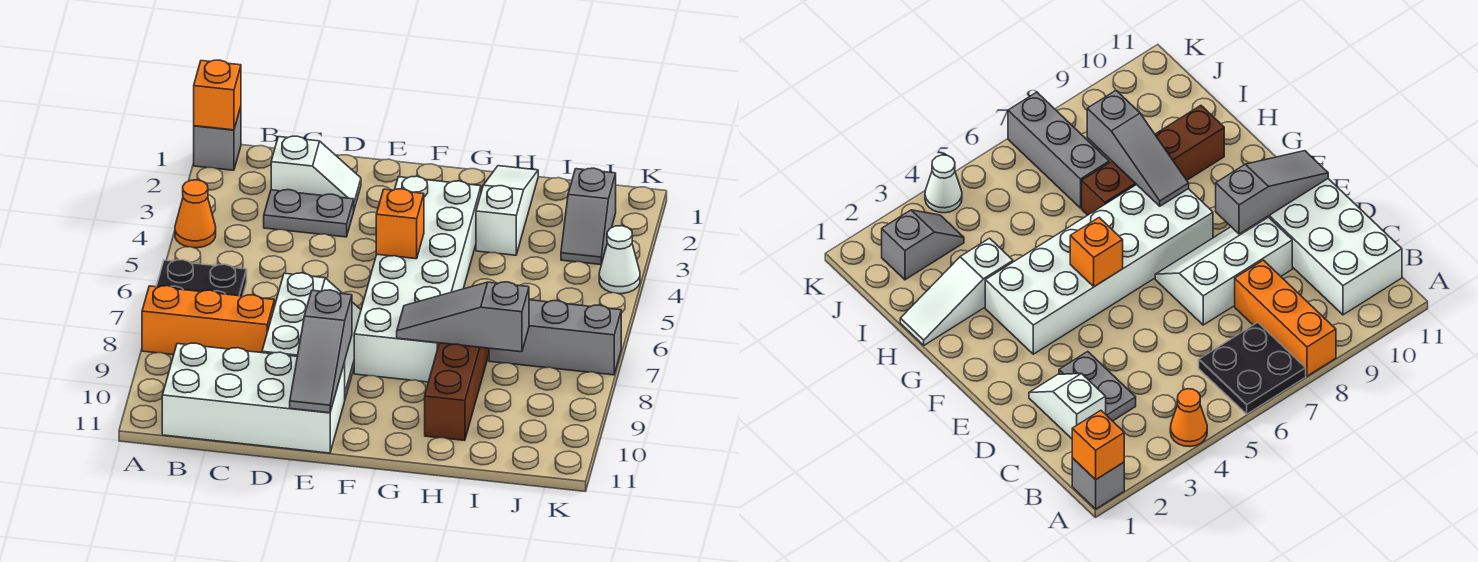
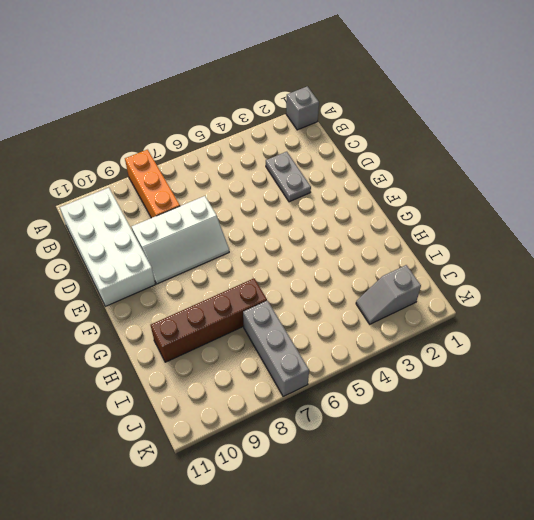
none -> orange cone A4 level 1
none -> black plate A6:B7 level 1
none -> white slope C2:D2 level 1 top C

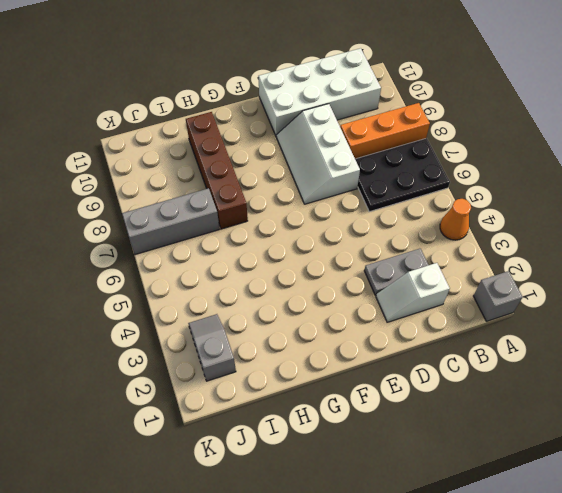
black plate A6:C7 level 1 -> black plate A6:B7 level 1
none -> white brick F3:G8 level 1
none -> white slope H1:H3 level 1 top 3
none -> white cone K4 level 1

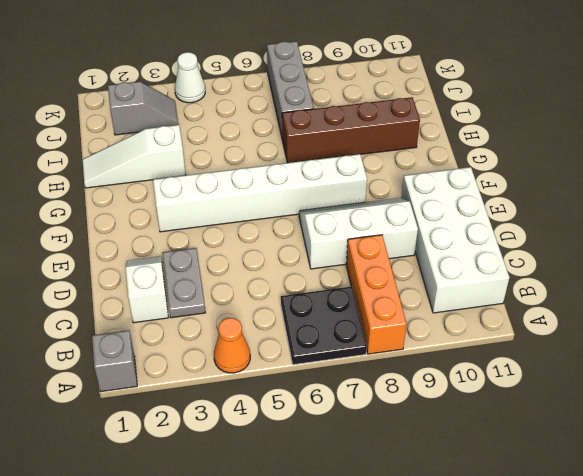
white brick F3:F8 level 1 -> white brick F3:G8 level 1
none -> orange brick A1 level 2
none -> grey slope E9:E11 level 2 top 9
none -> orange brick F5 level 2

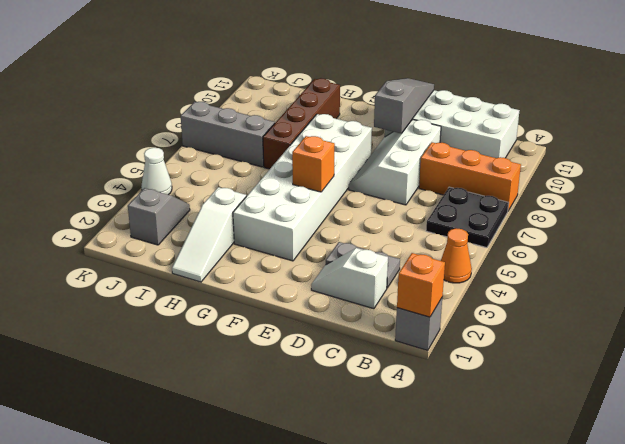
none -> grey slope G8:I8 level 2 top I

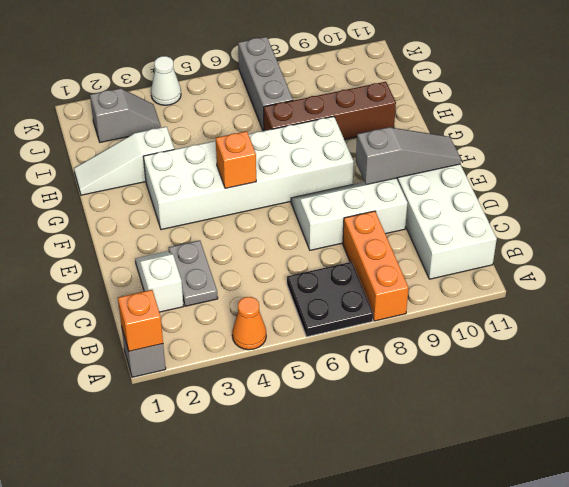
none -> grey slope G8:I8 level 2 top I

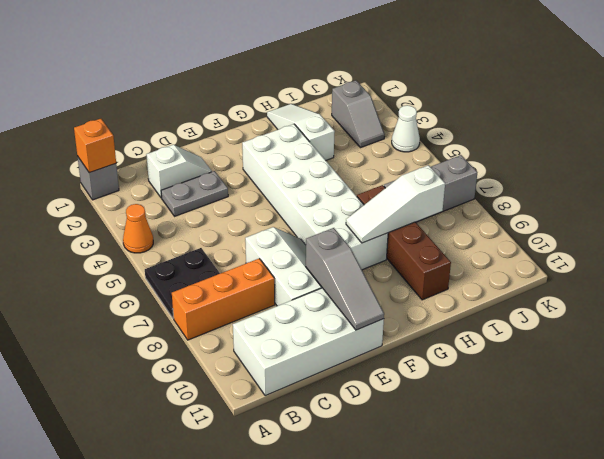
white slope G8:I8 level 2 top I -> grey slope G8:I8 level 2 top I
none -> orange brick F5 level 2

